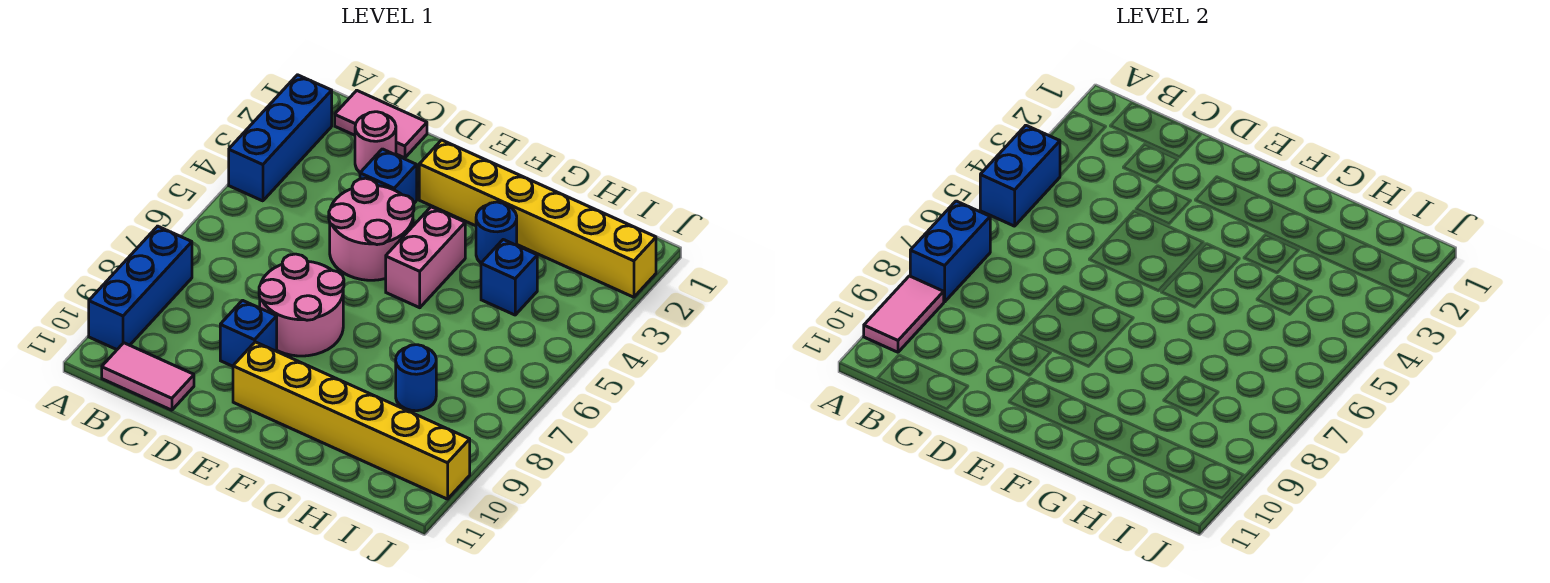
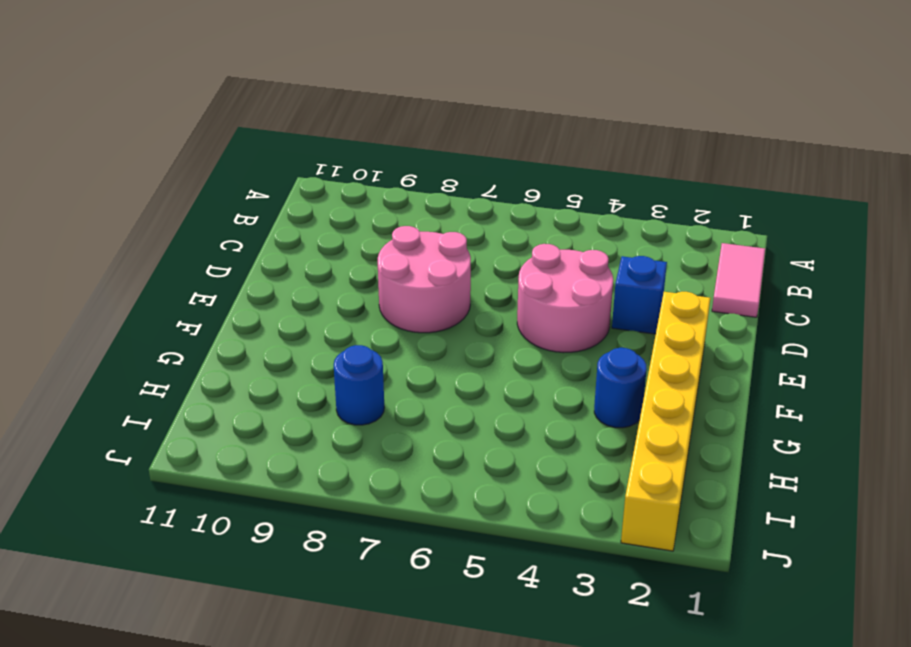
none -> blue brick A2:A4 level 1
none -> blue brick A8:A10 level 1
none -> pink tile B11:C11 level 1

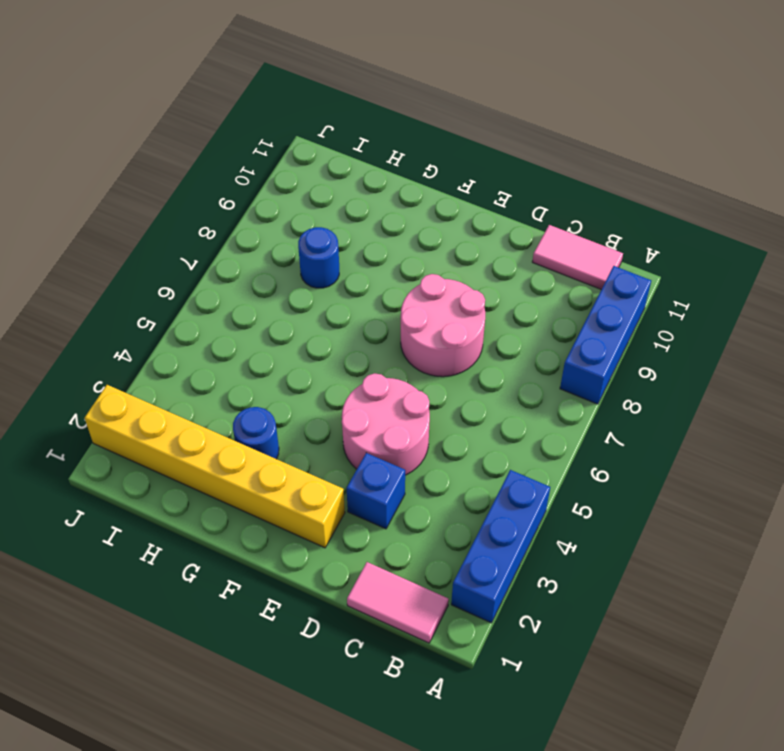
none -> pink round brick C2 level 1
none -> blue brick D9 level 1
none -> yellow brick E10:J10 level 1

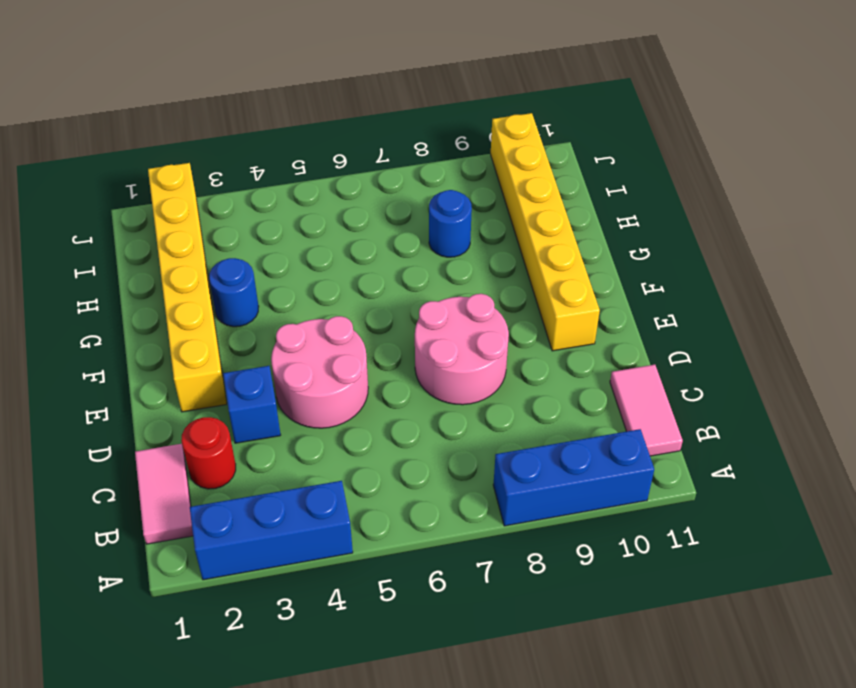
red round brick C2 level 1 -> pink round brick C2 level 1
none -> blue brick D9 level 1
none -> pink brick F4:F5 level 1
none -> blue brick H4 level 1

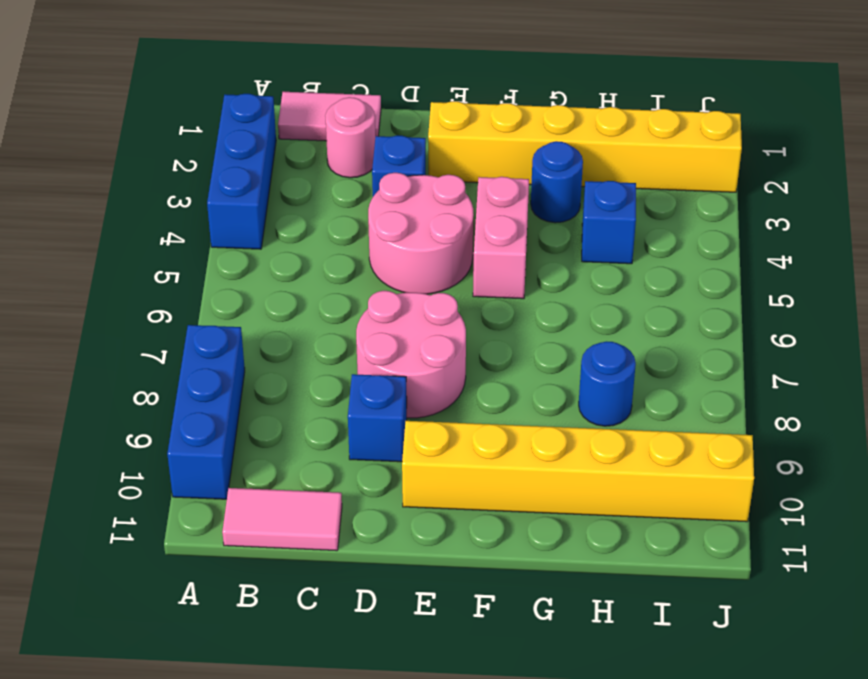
none -> blue brick A4:A5 level 2
none -> blue brick A7:A8 level 2
none -> pink tile A9:A10 level 2

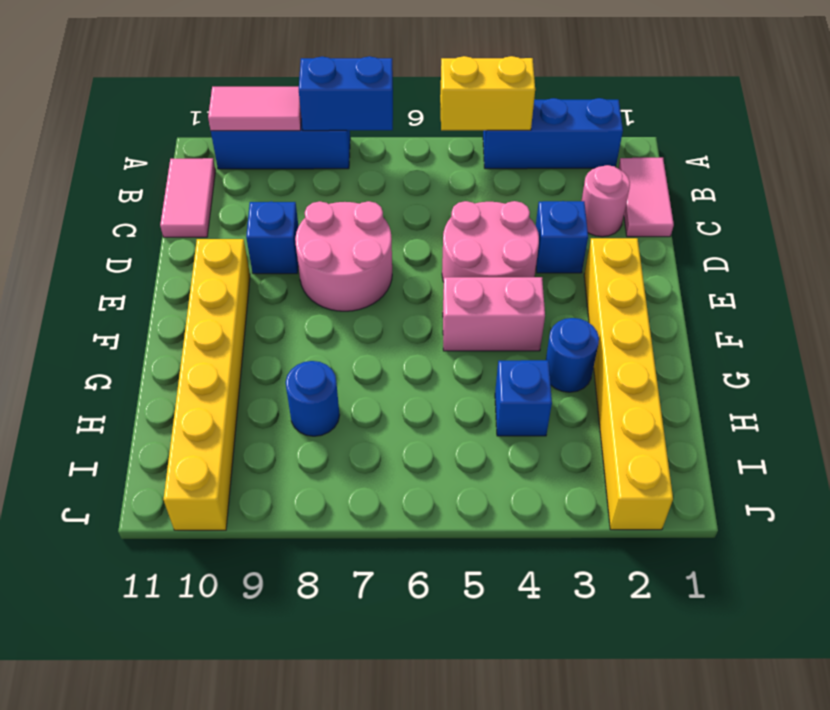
yellow brick A4:A5 level 2 -> blue brick A4:A5 level 2

